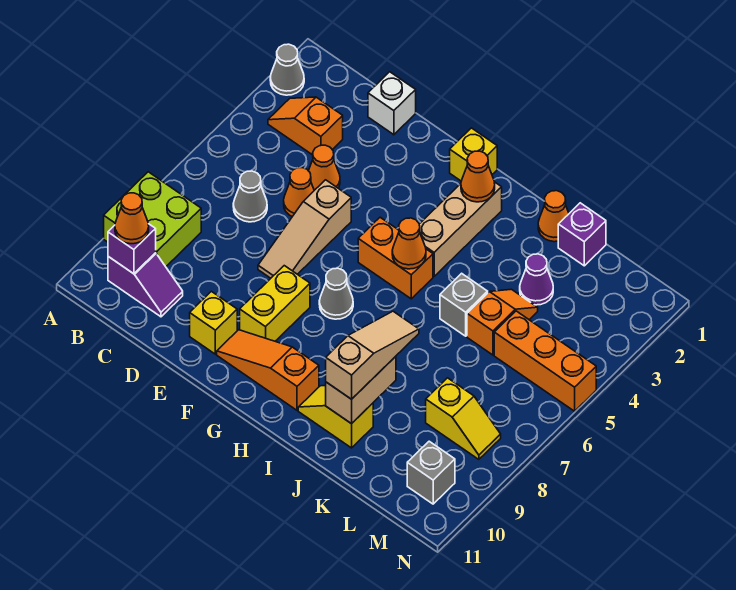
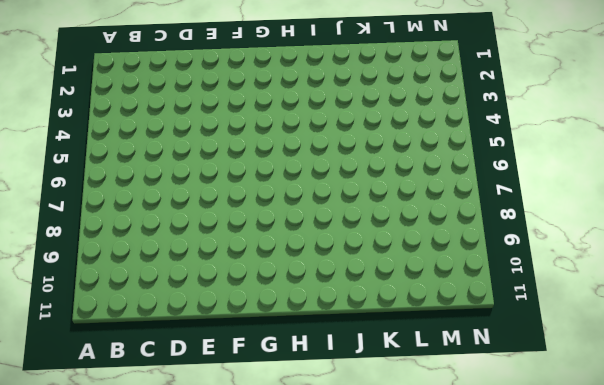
none -> grey cone A2 level 1
none -> lime brick A8:B9 level 1
none -> orange slope B3:C3 level 1 top C
none -> purple slope B10:C10 level 1 top B

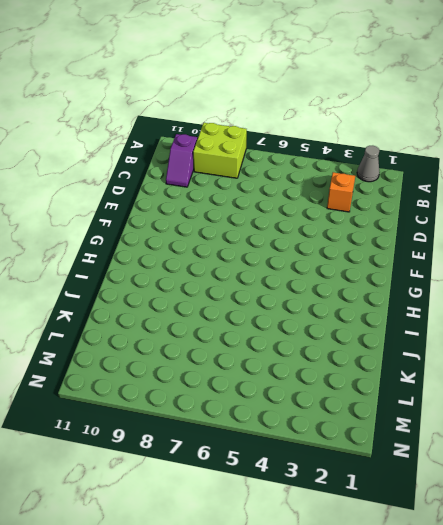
none -> grey cone C6 level 1
none -> white brick D1 level 1
none -> orange cone D4 level 1
none -> orange cone D5 level 1

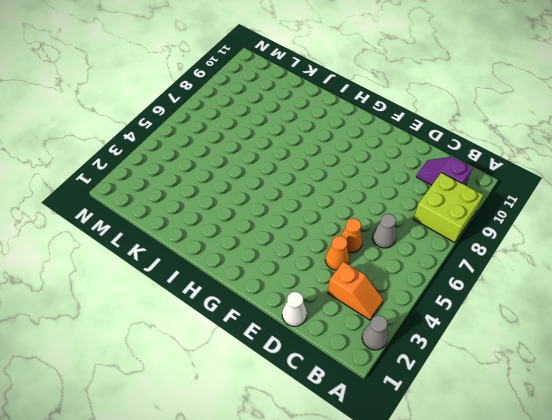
white cone D1 level 1 -> white brick D1 level 1
none -> tan slope E5:E7 level 1 top 5
none -> yellow brick E10 level 1
none -> yellow brick F8:F9 level 1
none -> orange slope F10:H10 level 1 top H

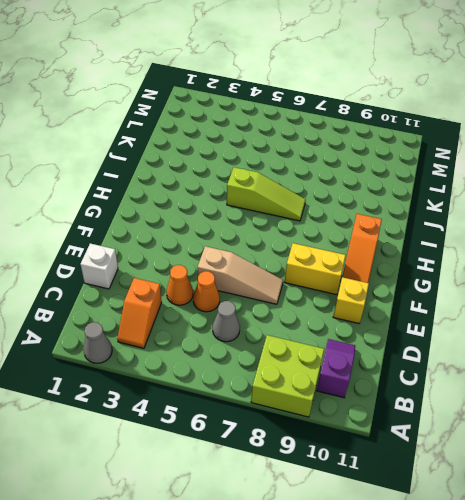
lime slope I5:I7 level 1 top 5 -> none
none -> yellow brick G1 level 1
none -> orange brick G5:H5 level 1
none -> grey cone G7 level 1
none -> tan brick H2:H4 level 1

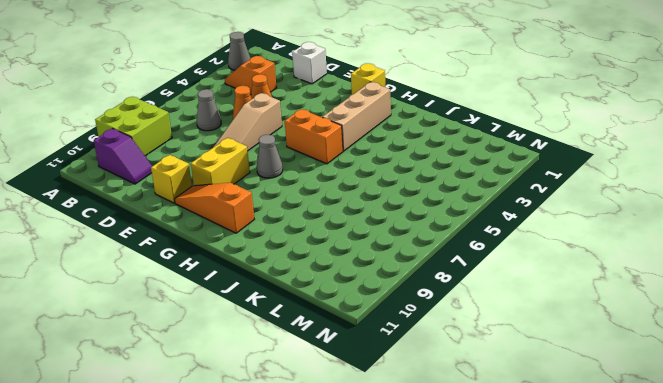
none -> yellow slope I10:J10 level 1 top J
none -> orange cone J1 level 1
none -> grey brick J5 level 1
none -> purple brick K1 level 1

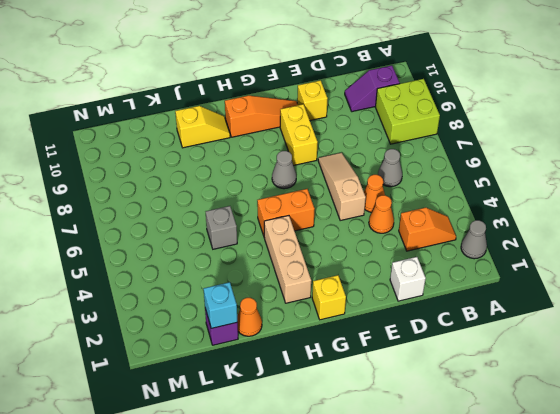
cyan brick K1 level 2 -> none
none -> purple cone K3 level 1
none -> orange slope K4:K5 level 1 top 5
none -> orange brick L5:N5 level 1
none -> yellow slope L8:M8 level 1 top L

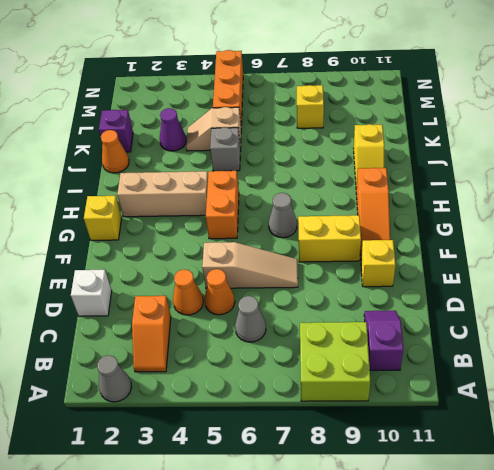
tan slope K4:K5 level 1 top 5 -> orange slope K4:K5 level 1 top 5
none -> grey brick M10 level 1
none -> purple brick B10 level 2
none -> orange cone H2 level 2
none -> orange cone H5 level 2

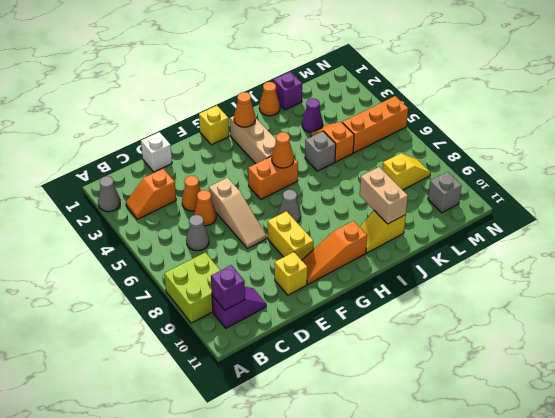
none -> orange cone B10 level 3
none -> tan slope J8:J10 level 3 top 10

